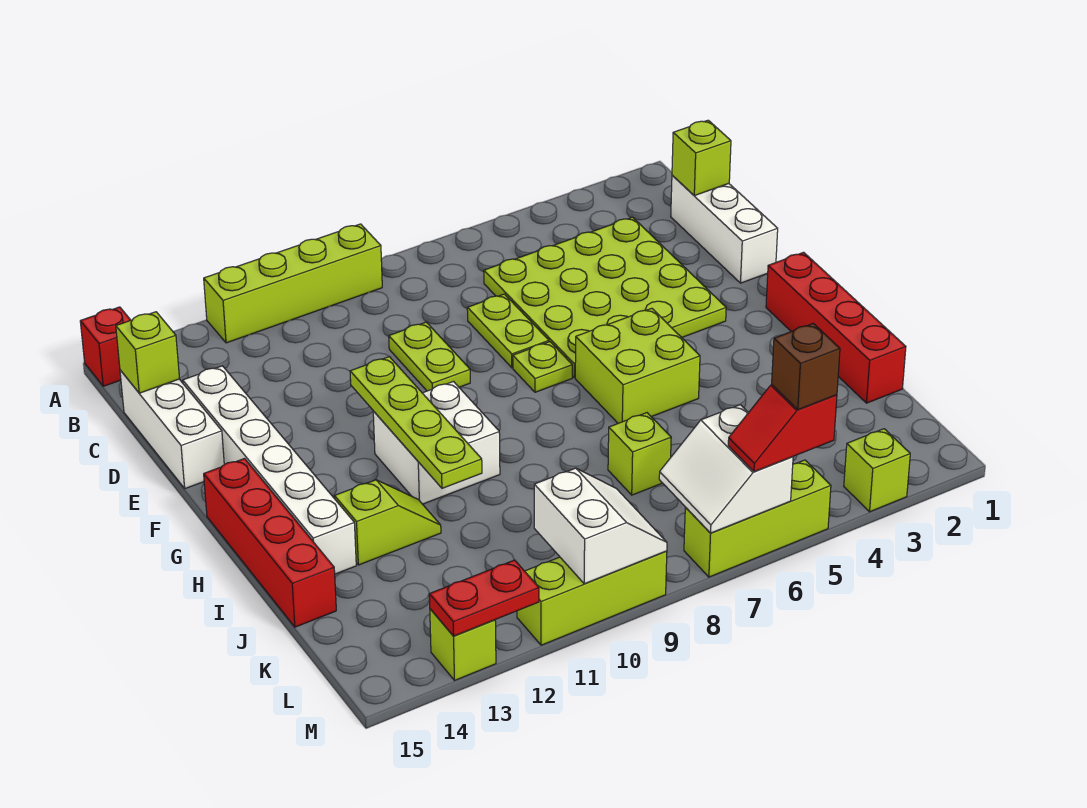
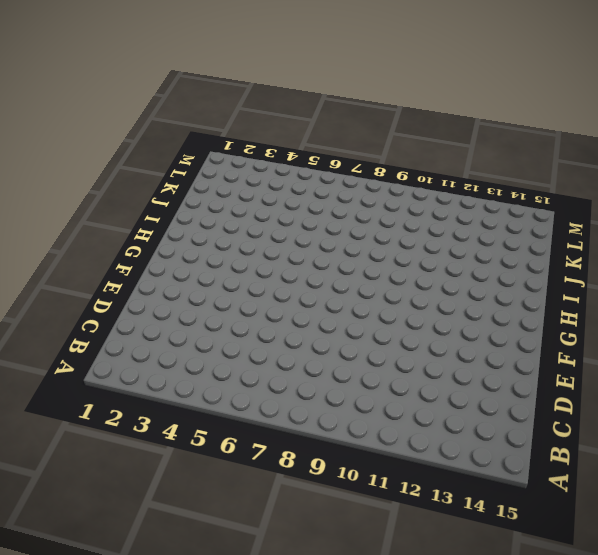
none -> lime brick A9:A12 level 1
none -> red brick A15 level 1
none -> white brick C1:E1 level 1

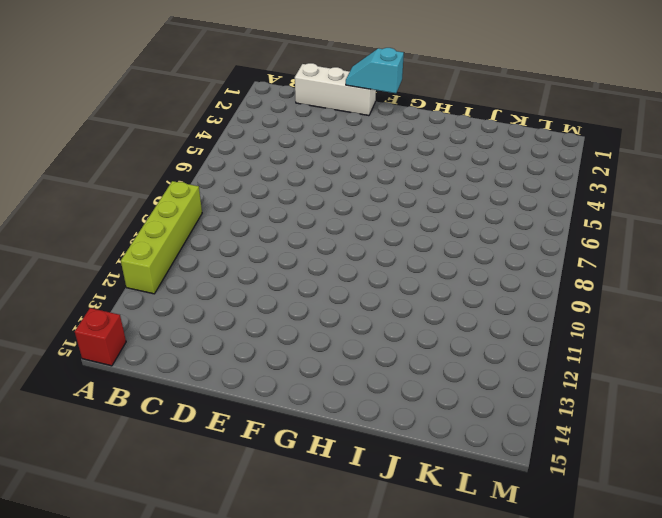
cyan slope E1:F1 level 2 top F -> none
none -> lime plate C3:F6 level 1
none -> white brick C15:E15 level 1
none -> lime plate D7:E7 level 1

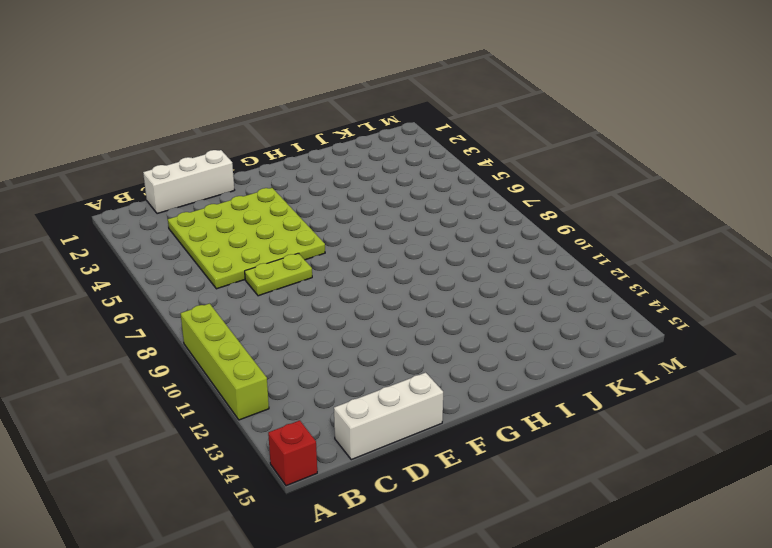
none -> lime plate D9:E9 level 1
none -> white brick D14:I14 level 1
none -> lime plate F7 level 1

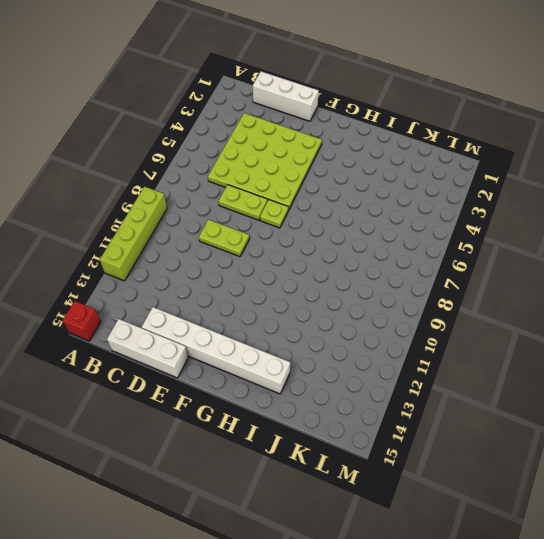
none -> red brick G1:J1 level 1
none -> lime brick G5:H6 level 1
none -> white brick G10:H11 level 1

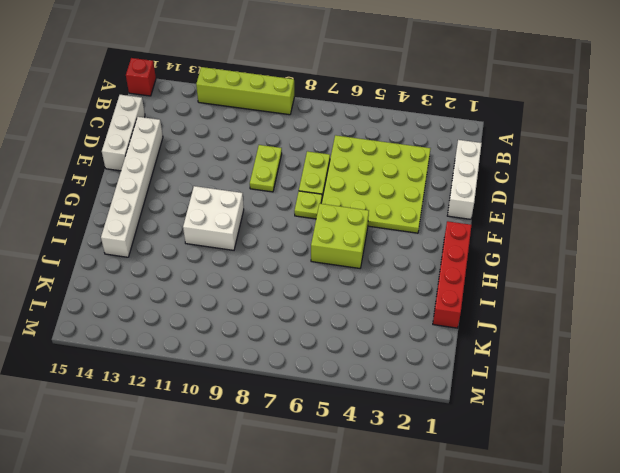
none -> red brick G15:J15 level 1
none -> lime slope I12:I13 level 1 top 13
none -> lime brick J7 level 1

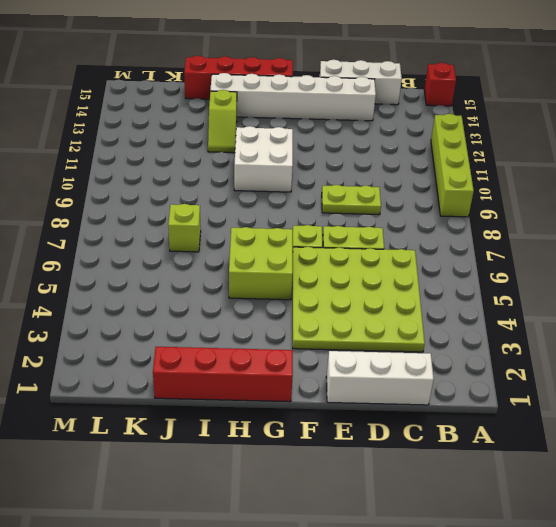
none -> lime brick M3 level 1
none -> lime brick M5:M7 level 1
none -> lime brick M9:M11 level 1

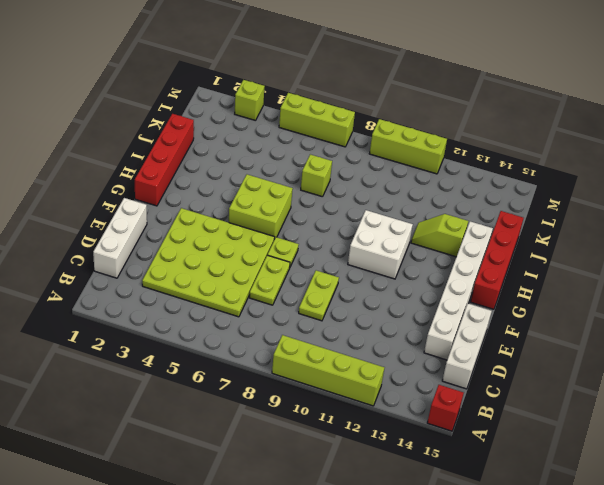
none -> lime brick M13 level 1
none -> lime brick C1 level 2
none -> lime brick C15 level 2

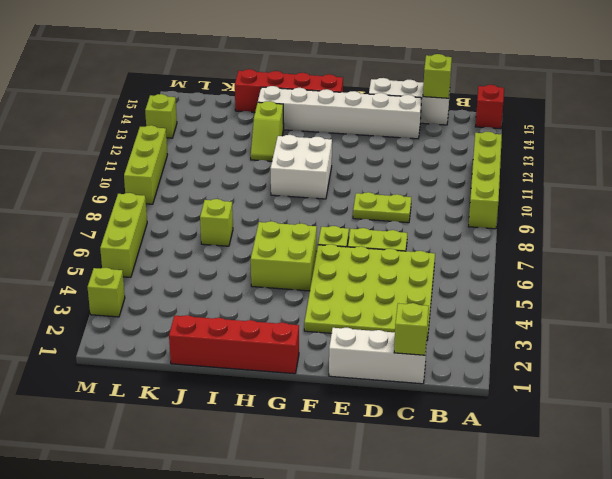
none -> lime plate F11:I11 level 2
none -> white slope L6:M7 level 2 top 6
none -> white slope L9:M10 level 2 top 10

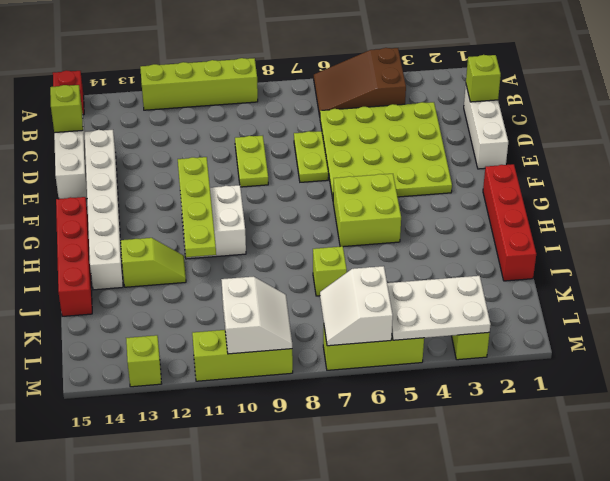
brown slope A4:B6 level 1 top 4 -> none
white plate L3:M5 level 2 -> none
none -> lime plate F7 level 1
none -> red plate M12:M13 level 2
none -> red slope M5:M6 level 3 top 5

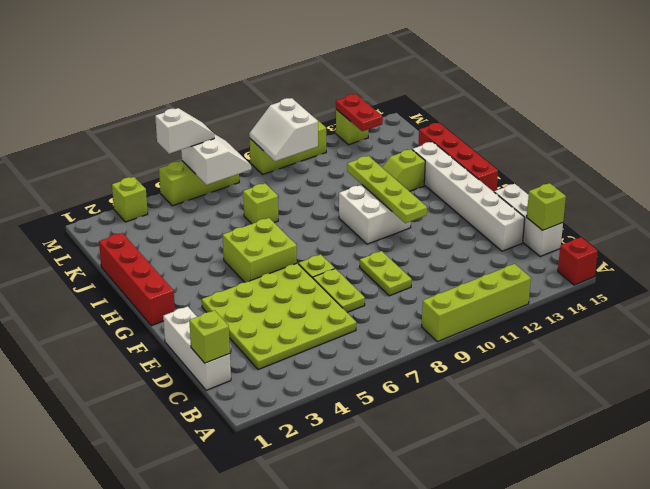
red plate L13:M13 level 2 -> red plate M12:M13 level 2
white slope M5:M6 level 3 top 5 -> red slope M5:M6 level 3 top 5
none -> brown brick M5 level 4

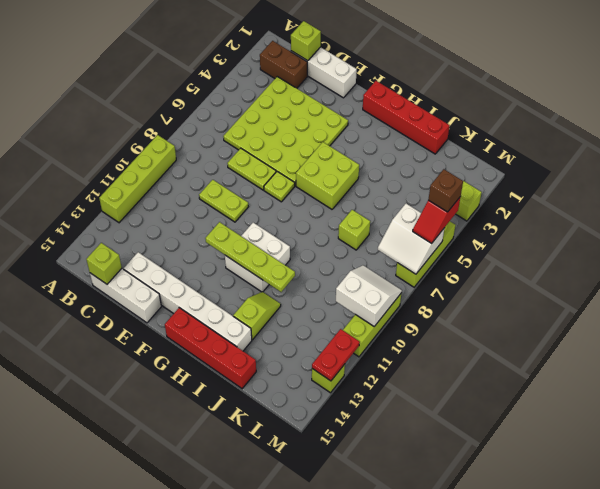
brown brick B2:C2 level 1 -> none
none -> red brick A15 level 1

